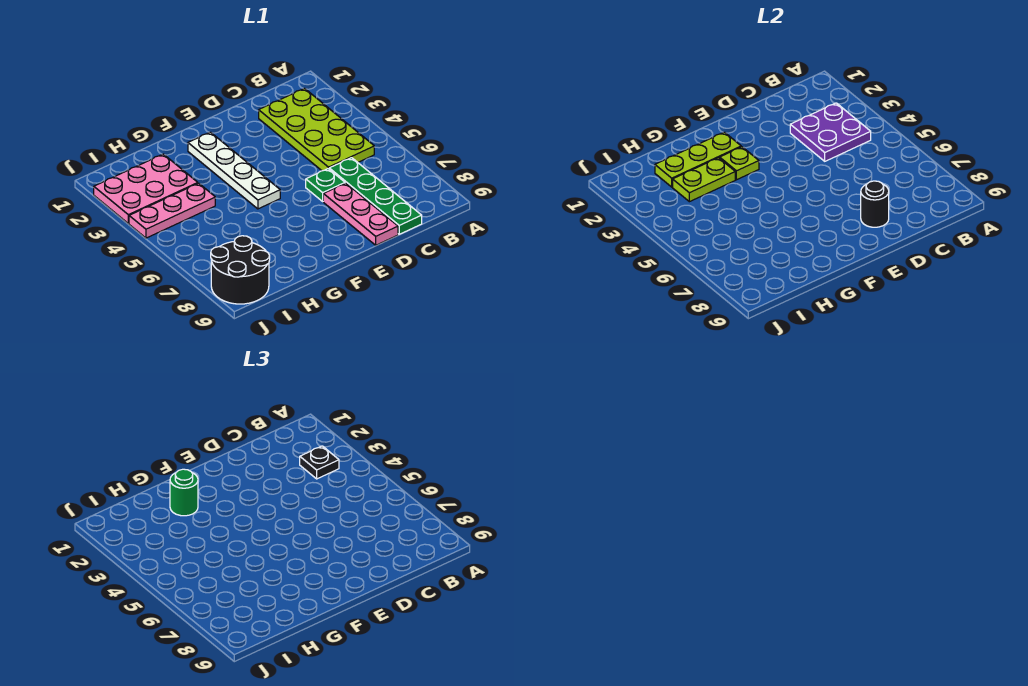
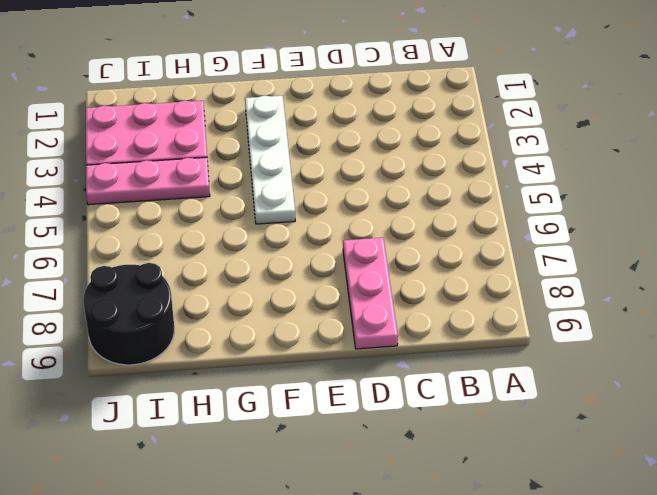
none -> lime plate B2:C5 level 1
none -> green plate C6:C9 level 1
none -> green plate D6 level 1

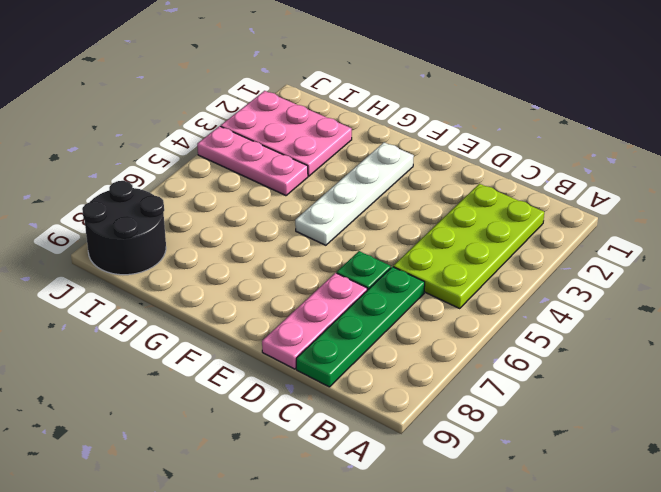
none -> purple plate B3:C4 level 2
none -> black round brick D8 level 2
none -> lime plate F2:H2 level 2

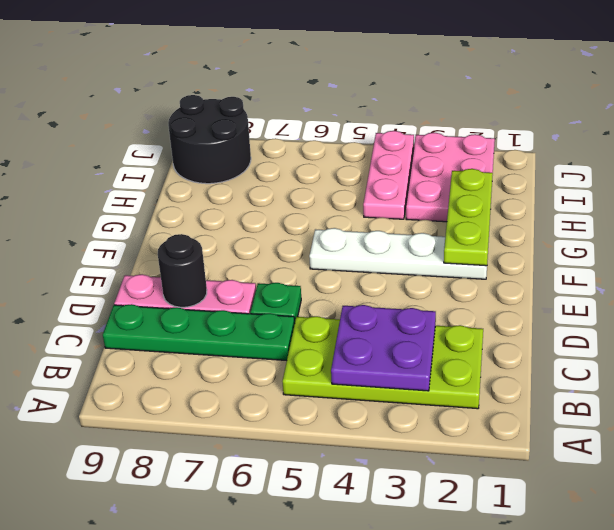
none -> lime plate F3 level 2
none -> lime plate G3:H3 level 2
none -> black plate B3 level 3

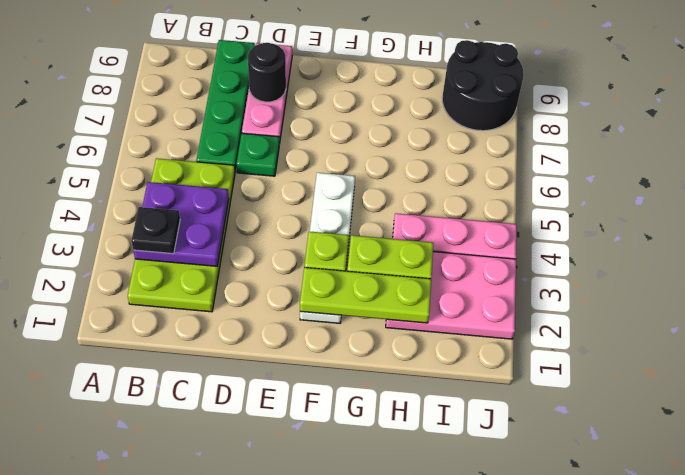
none -> green round brick G2 level 3

